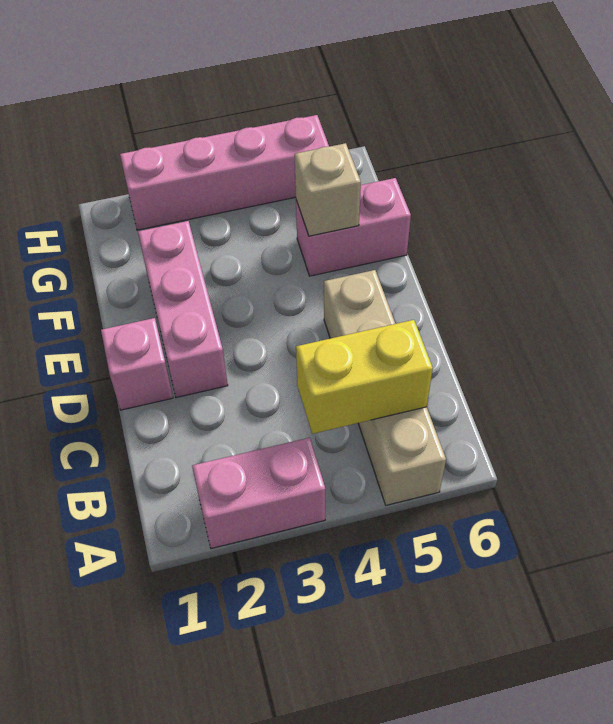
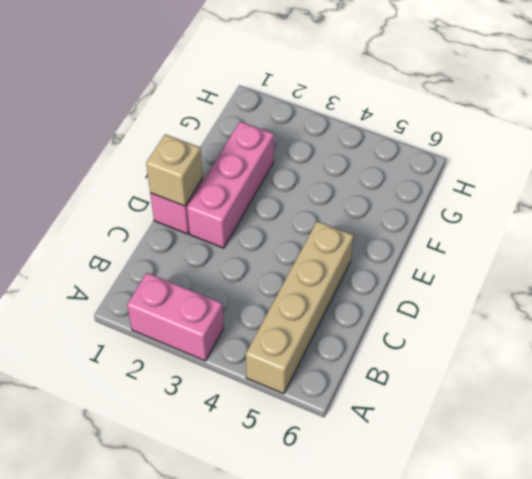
tan brick D1 level 2 -> tan brick F5 level 2
none -> pink brick F5:F6 level 1
none -> pink brick H2:H5 level 1

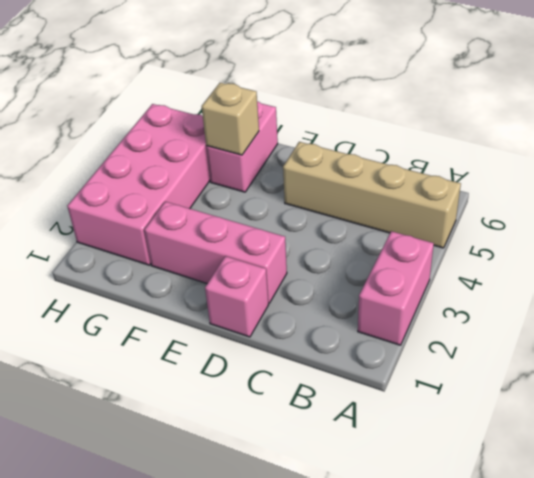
pink brick G2:H5 level 1 -> pink brick H2:H5 level 1
none -> yellow brick B4:B5 level 2

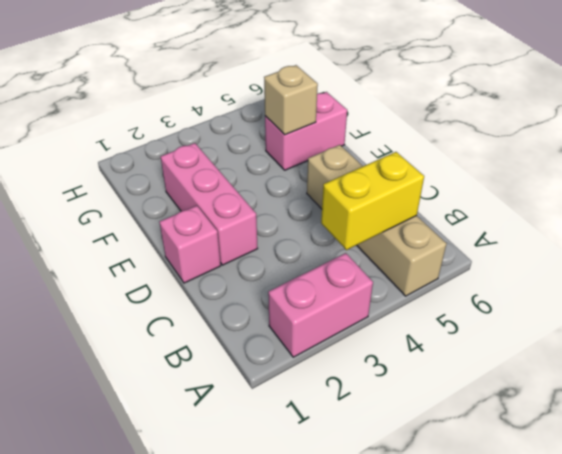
none -> pink brick H2:H5 level 1

